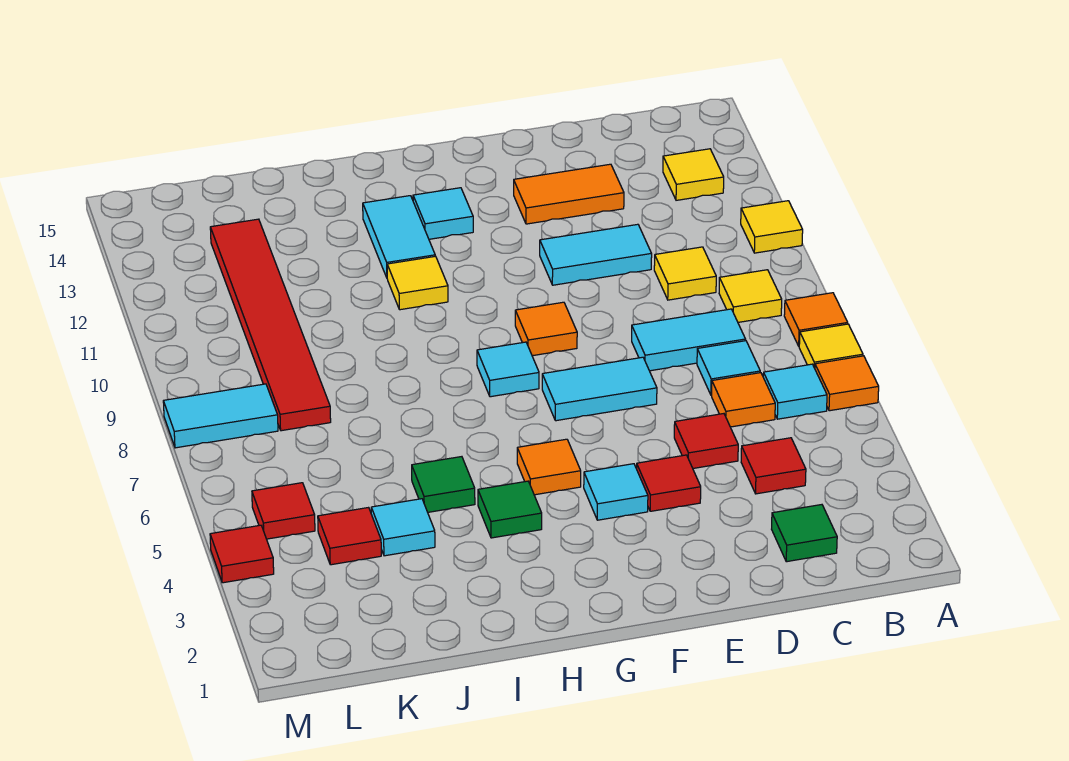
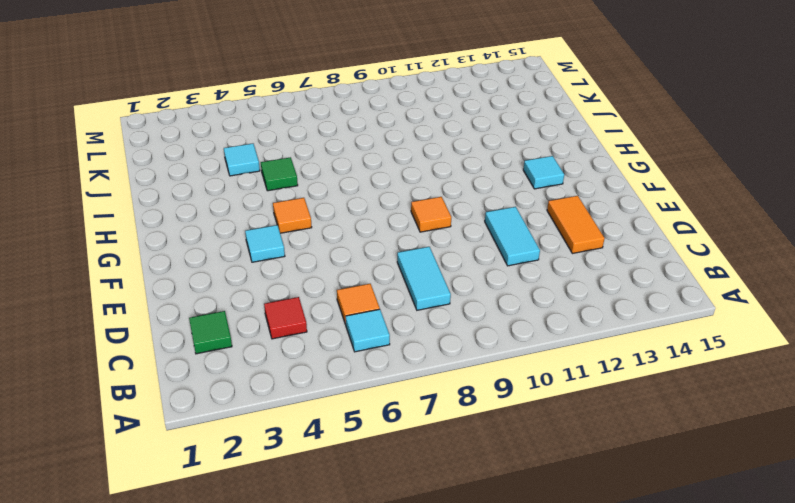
none -> orange tile A6 level 1
none -> yellow tile A7 level 1
none -> orange tile A8 level 1
none -> yellow tile A11 level 1

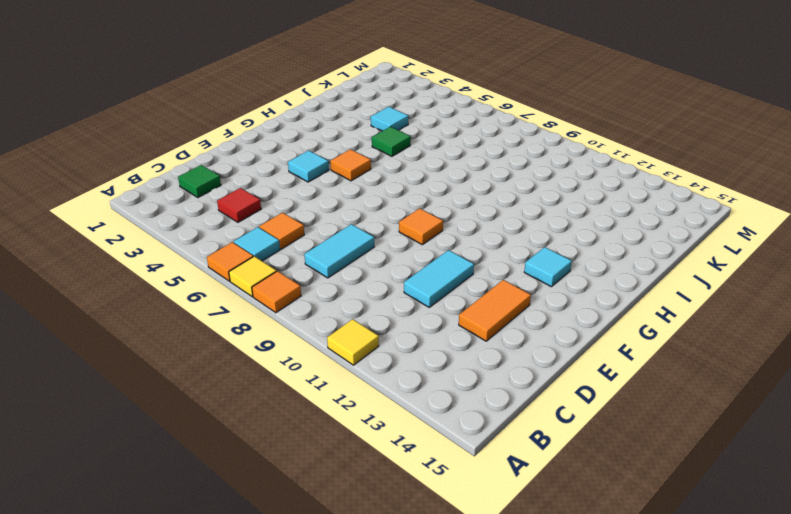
none -> yellow tile B9 level 1
none -> yellow tile B13 level 1
none -> cyan tile C7 level 1
none -> yellow tile C10 level 1

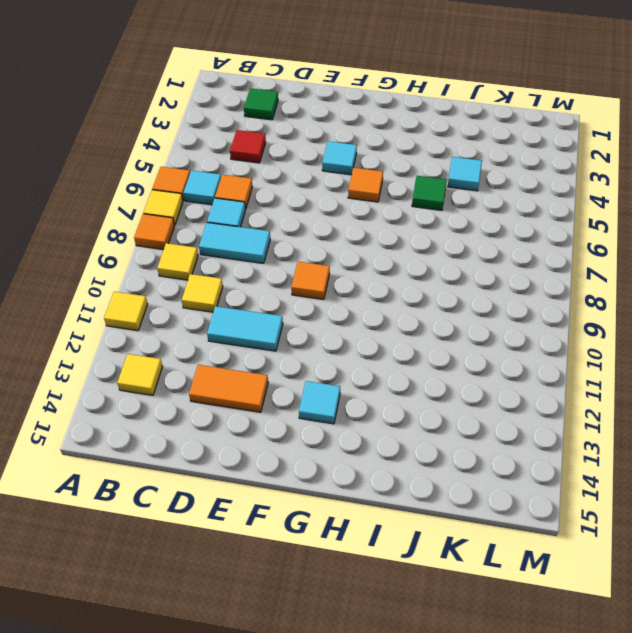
none -> red tile D5 level 1
none -> red tile E4 level 1
none -> cyan tile E7:F7 level 1
none -> cyan tile G8 level 1

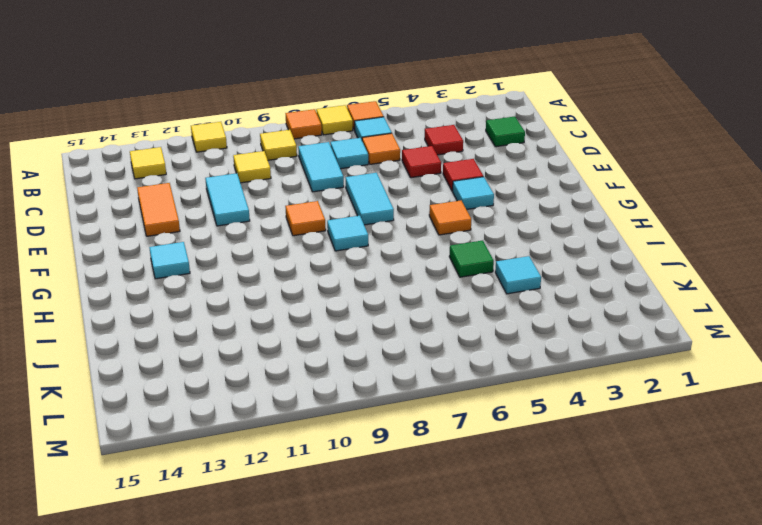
none -> green tile H4 level 1
none -> yellow tile H11 level 1
none -> cyan tile H12:H13 level 1
none -> red tile K4 level 1

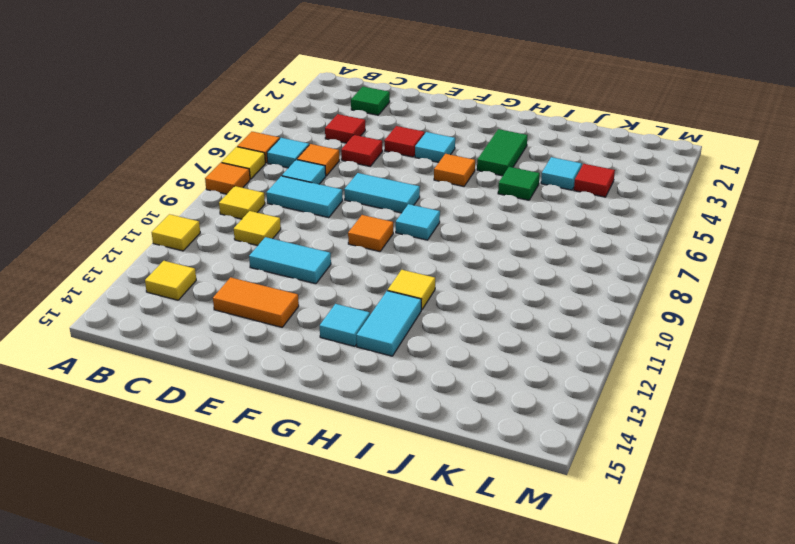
green tile H3:H4 level 1 -> green tile H4 level 1
none -> red tile K8:K13 level 1
none -> red tile L5 level 1
none -> cyan tile L8:M8 level 1
none -> red tile M4 level 1

